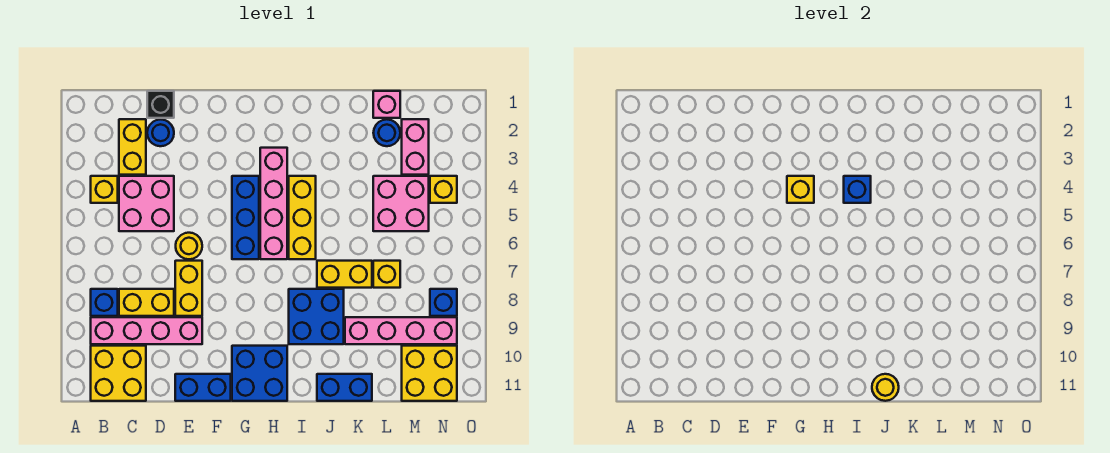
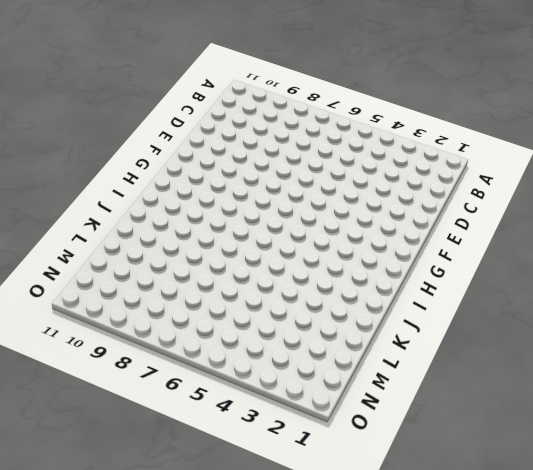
none -> yellow brick B4 level 1
none -> blue brick B8 level 1
none -> pink brick B9:E9 level 1
none -> yellow brick B10:C11 level 1

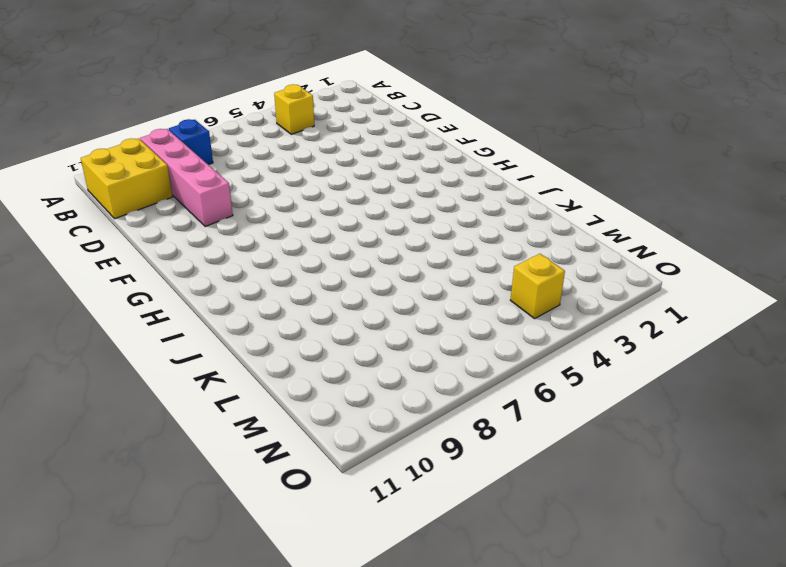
none -> yellow brick C2:C3 level 1
none -> pink brick C4:D5 level 1
none -> yellow brick C8:D8 level 1
none -> black brick D1 level 1

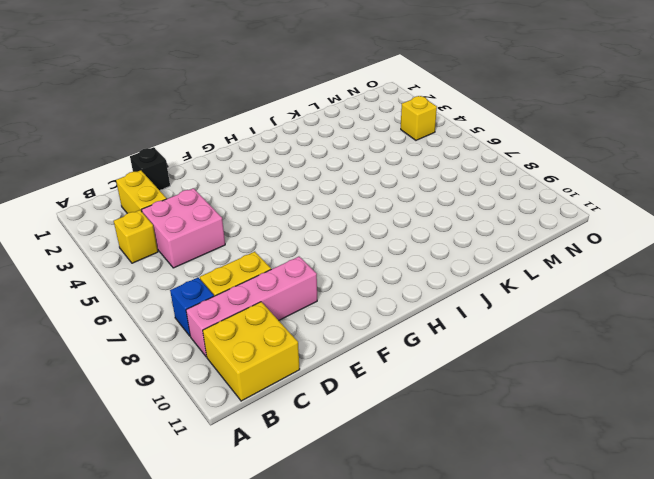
none -> blue round brick D2 level 1
none -> yellow round brick E6 level 1
none -> yellow brick E7:E8 level 1
none -> blue brick E11:F11 level 1

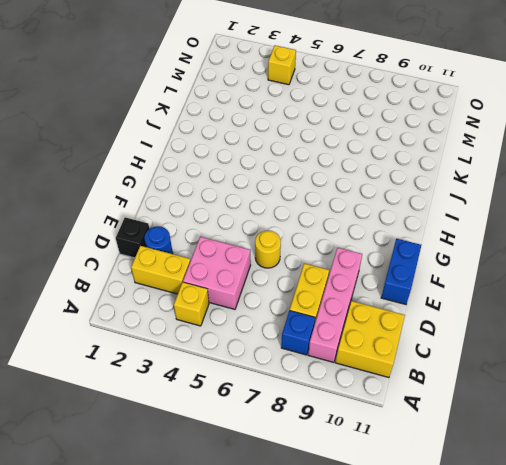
none -> yellow brick E7:E8 level 1
none -> blue brick G4:G6 level 1
none -> blue brick G10:H11 level 1
none -> pink brick H3:H6 level 1

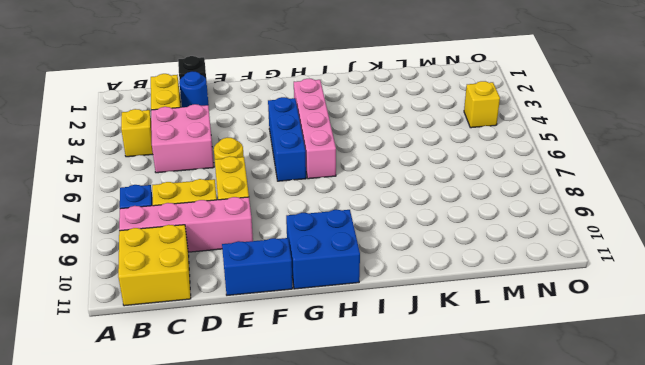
none -> yellow brick I4:I6 level 1
none -> blue brick I8:J9 level 1
none -> yellow brick J7:K7 level 1
none -> blue brick J11:K11 level 1

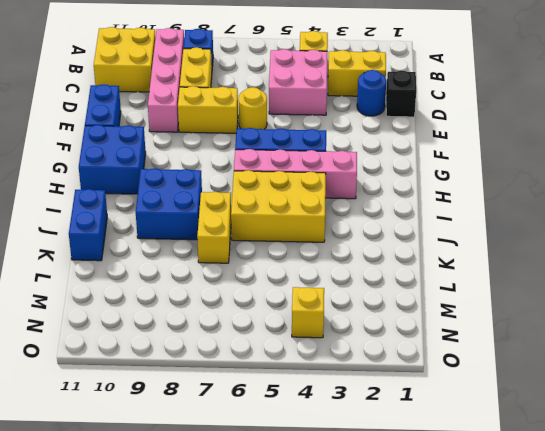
yellow brick I4:J6 level 1 -> yellow brick I4:I6 level 1
none -> pink brick K9:N9 level 1
none -> pink brick L1 level 1
none -> blue round brick L2 level 1
none -> pink brick L4:M5 level 1

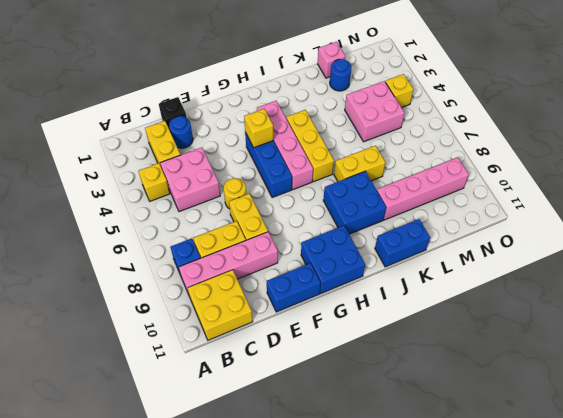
none -> yellow brick L7 level 1
none -> pink brick M2:M3 level 1
none -> yellow brick M10:N11 level 1
none -> blue brick N8 level 1

